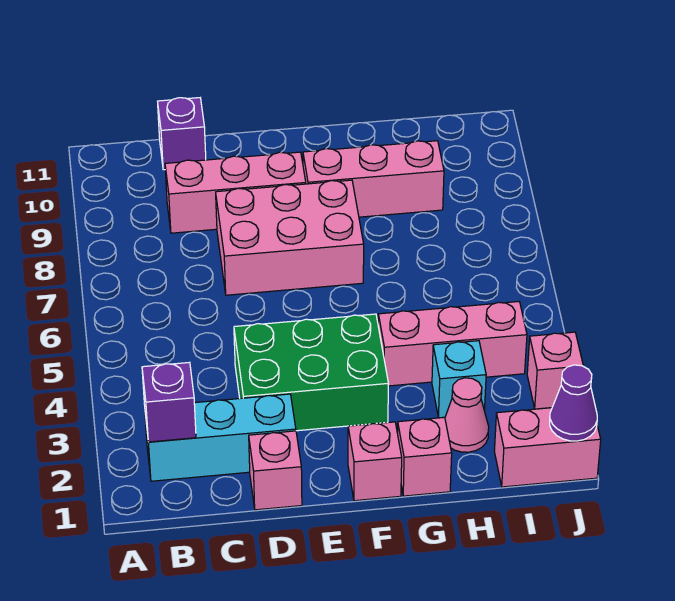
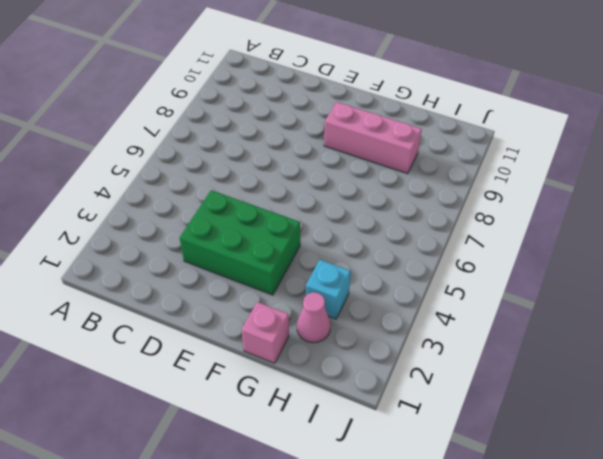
none -> cyan brick B2:D2 level 1
none -> pink brick C9:E9 level 1
none -> purple brick C11 level 1

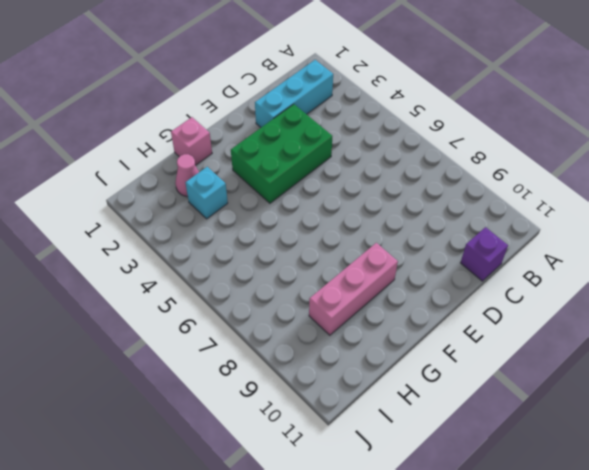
none -> pink brick C9:E9 level 1
none -> pink brick D1 level 1
none -> pink brick D7:F8 level 1

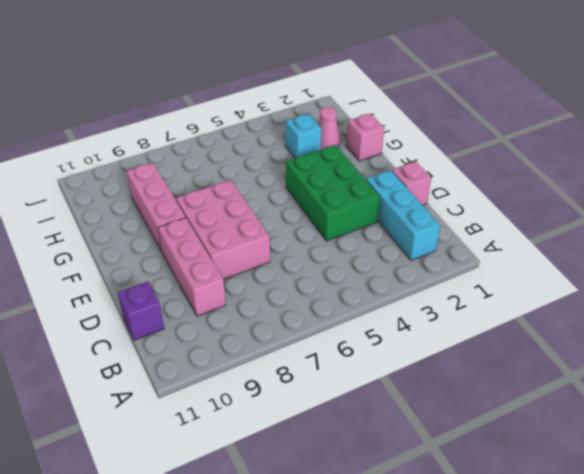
none -> pink brick F1 level 1
none -> pink brick G4:I4 level 1
none -> pink brick I1:J1 level 1

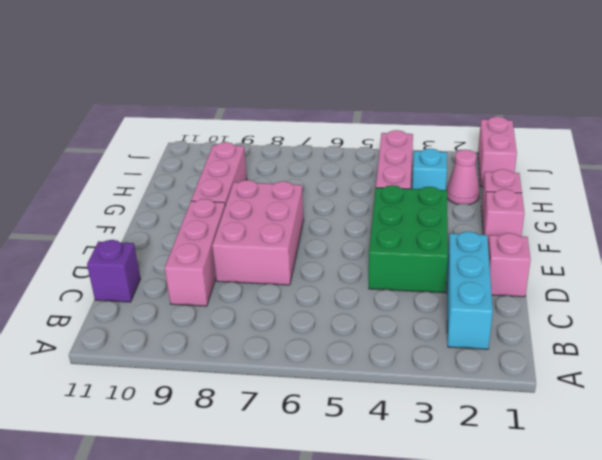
none -> pink brick J3 level 1
none -> purple brick B2 level 2
none -> purple cone J1 level 2

